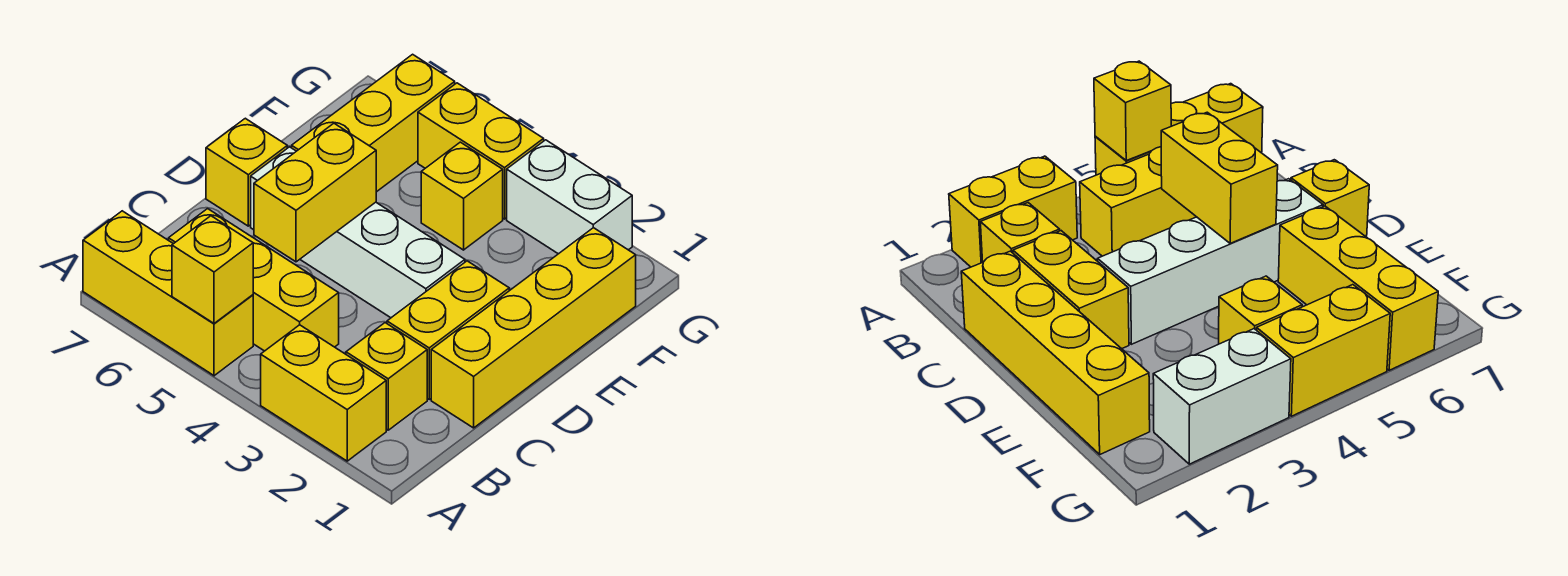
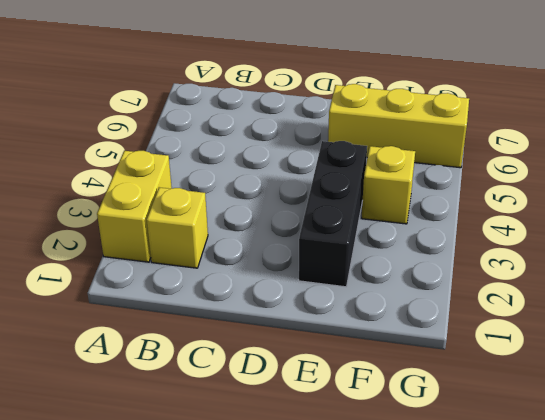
black brick E2:E4 level 1 -> none
none -> yellow brick A5:A7 level 1
none -> yellow brick B4:B6 level 1
none -> yellow brick C1:F1 level 1

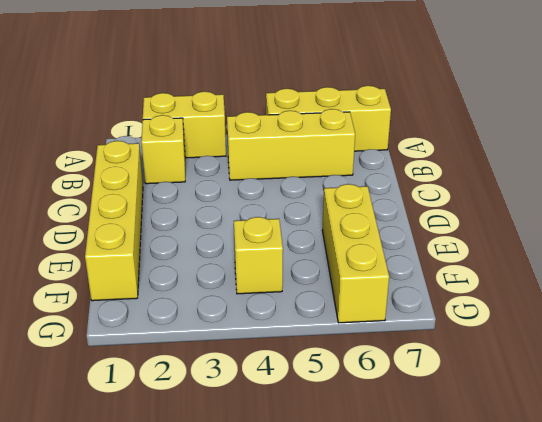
none -> yellow brick C2:D2 level 1
none -> white brick D3:D6 level 1
none -> yellow brick D7 level 1

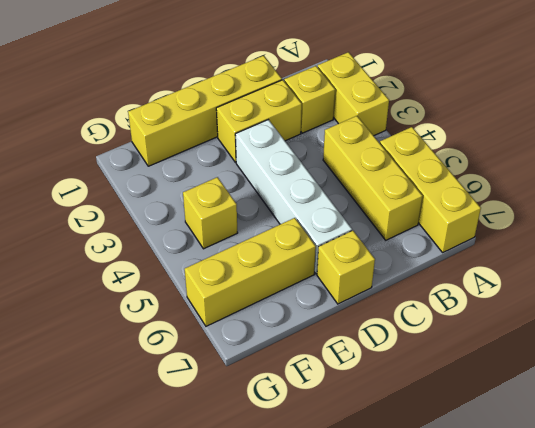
none -> white brick G2:G3 level 1
none -> yellow brick G4:G5 level 1
none -> yellow brick A5 level 2

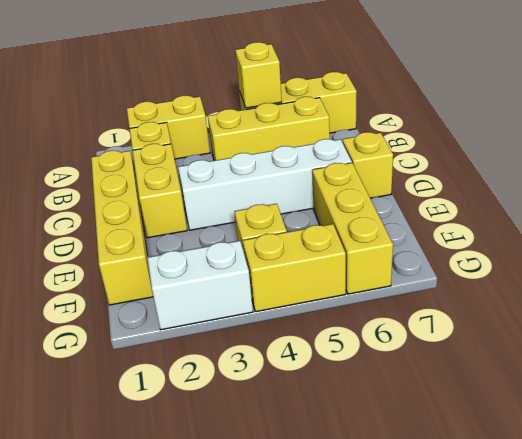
none -> yellow brick C5:D5 level 2

